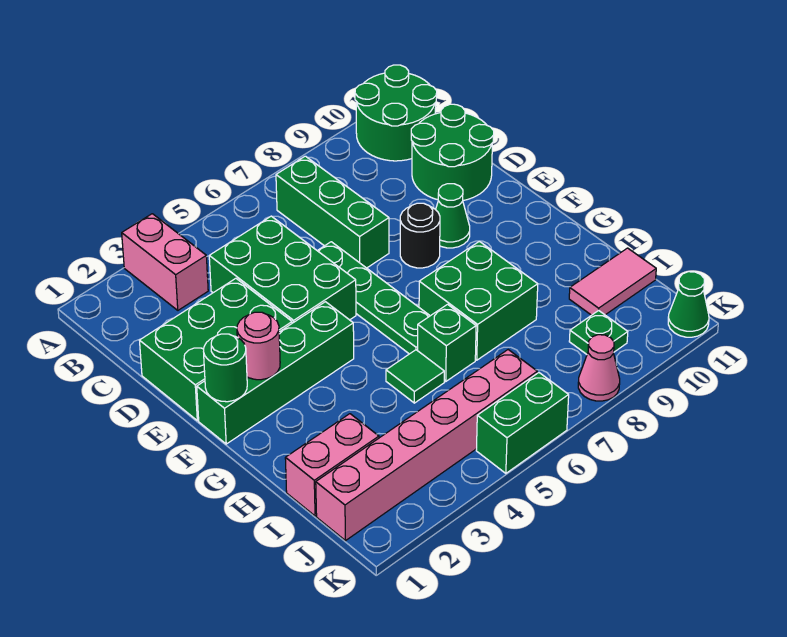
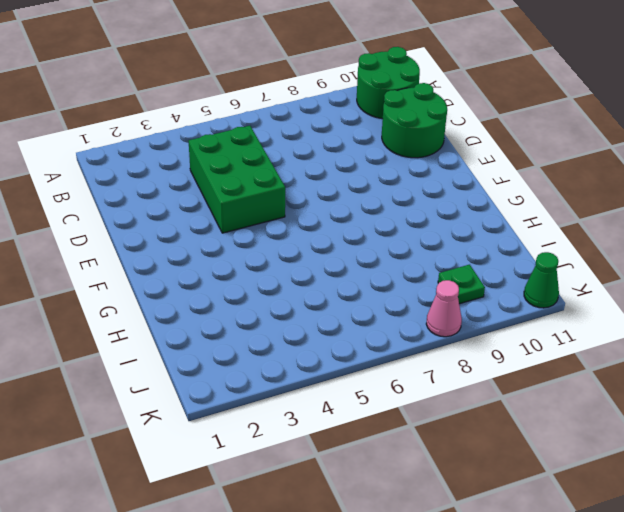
none -> pink brick A3:B3 level 1
none -> green brick B7:D7 level 1
none -> green brick D1:E3 level 1

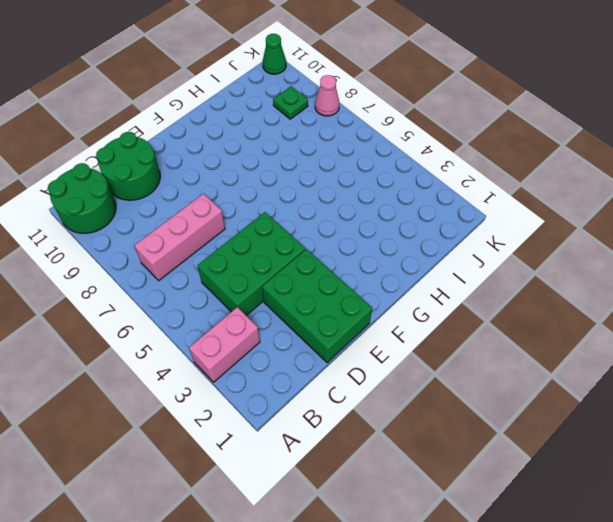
pink brick B7:D7 level 1 -> green brick B7:D7 level 1
none -> green plate D6:G6 level 1
none -> black round brick E8 level 1
none -> green cone E9 level 1

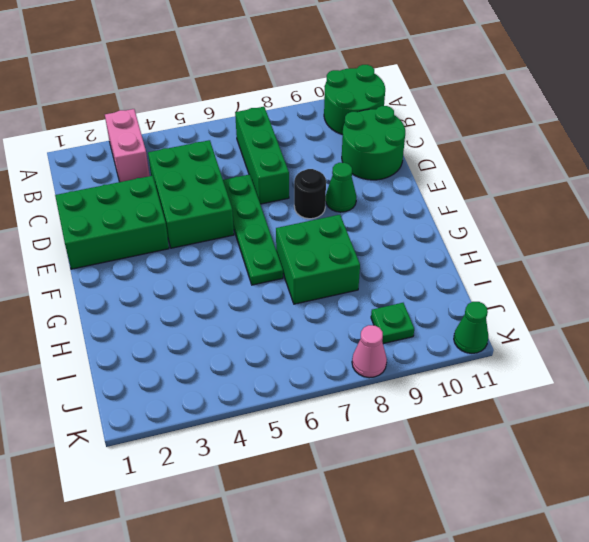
none -> green brick F1:F4 level 1
none -> green tile H5 level 1
none -> green brick H6 level 1

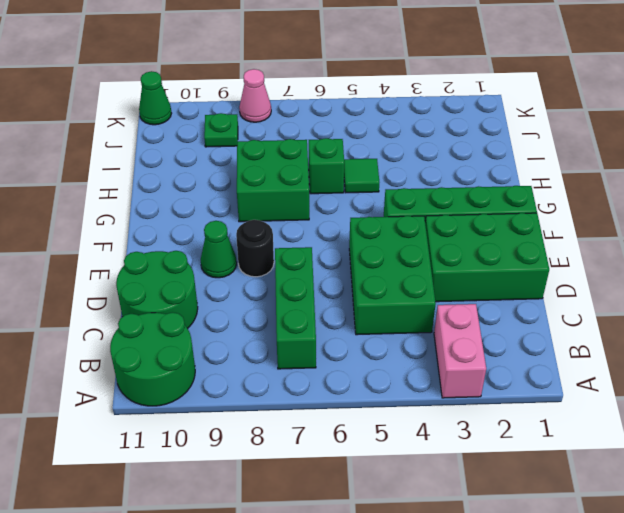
none -> green plate D6:G6 level 1
none -> pink brick I1:I2 level 1
none -> pink tile I10:I11 level 1

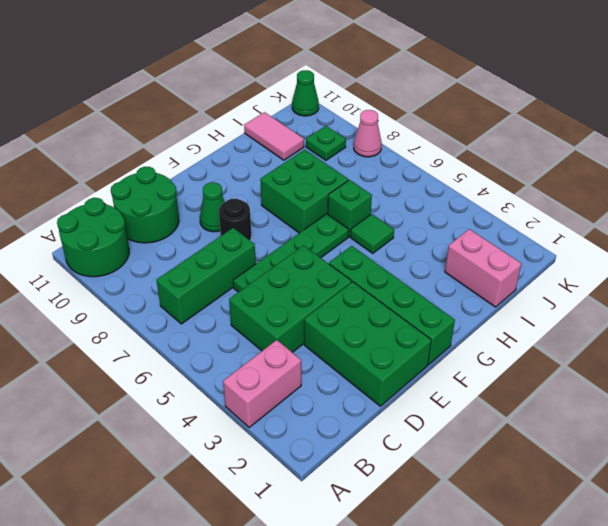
none -> pink brick J1:J6 level 1
none -> green brick K5:K6 level 1
none -> green round brick F1 level 2

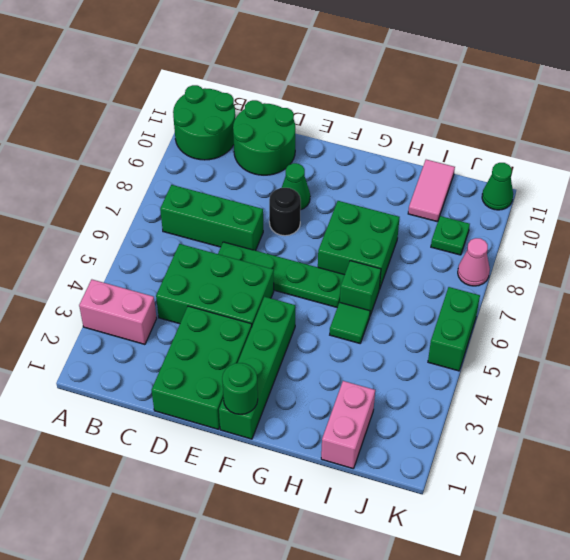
none -> pink brick J1:J6 level 1
none -> pink round brick F2 level 2

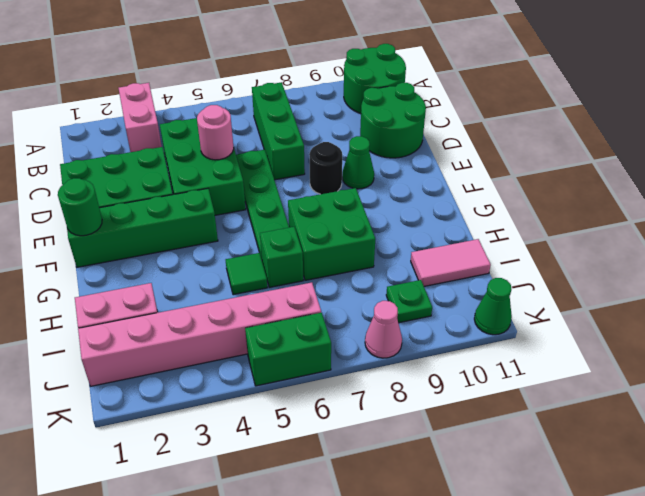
pink round brick D5 level 2 -> pink round brick F2 level 2

